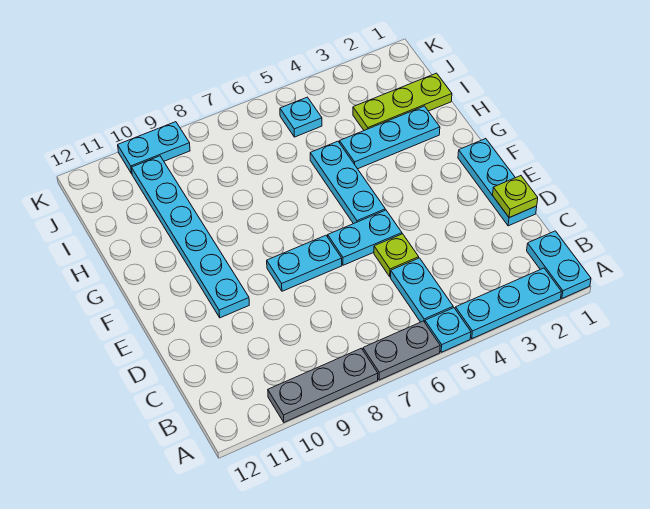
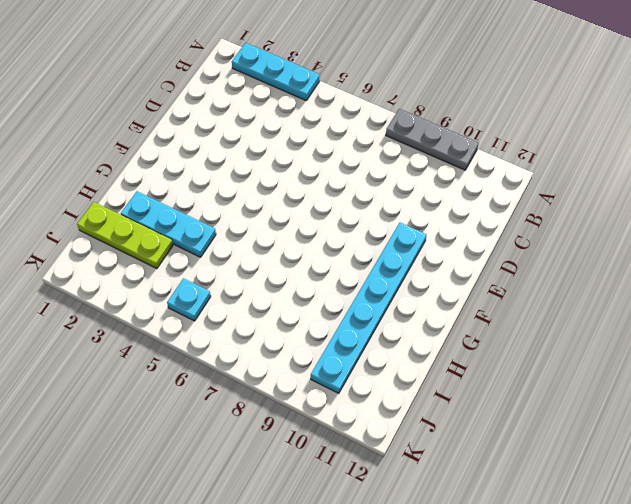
none -> cyan plate A1:B1 level 1
none -> cyan plate A5 level 1
none -> grey plate A6:A7 level 1

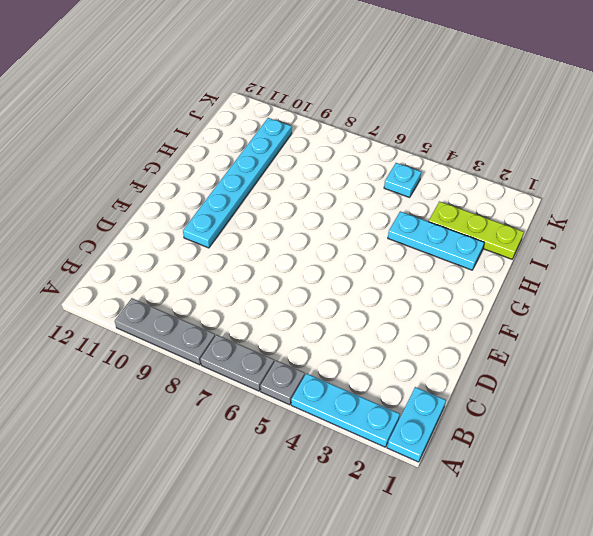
grey plate A5 level 1 -> cyan plate A5 level 1
none -> cyan plate B5:C5 level 1
none -> cyan plate D1:F1 level 1
none -> lime plate D5 level 1

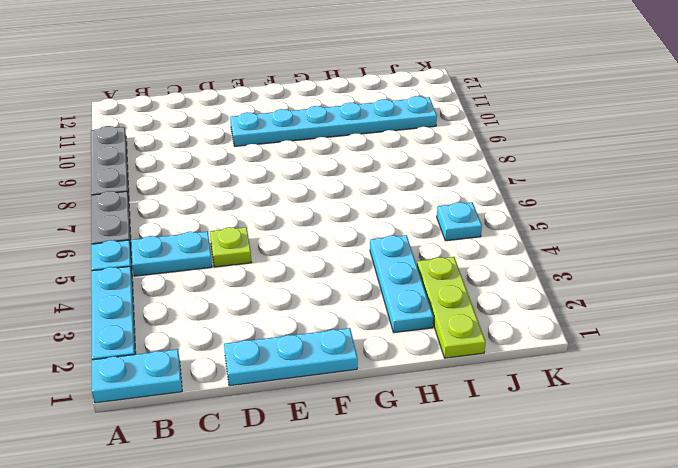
none -> cyan plate E5:E6 level 1
none -> cyan plate E7:E8 level 1
none -> cyan plate F5:H5 level 1

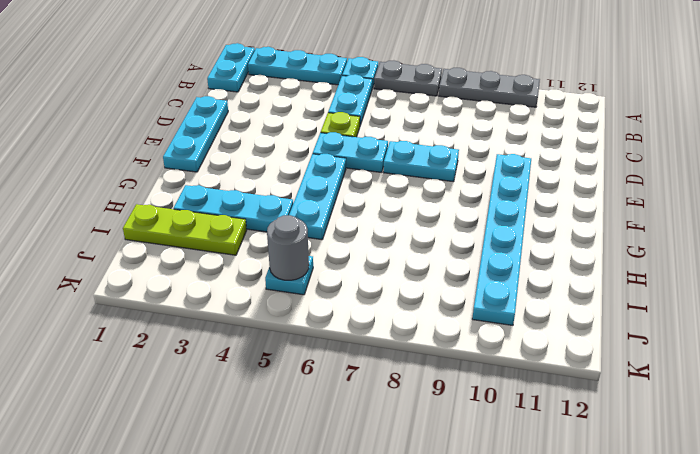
grey round brick J5 level 2 -> none
none -> cyan plate K9:K10 level 1
none -> lime plate D1 level 2

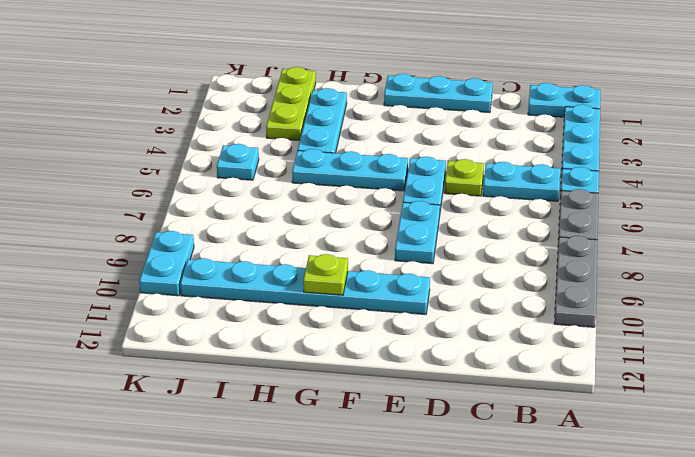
lime plate G10 level 2 -> lime plate D1 level 2

